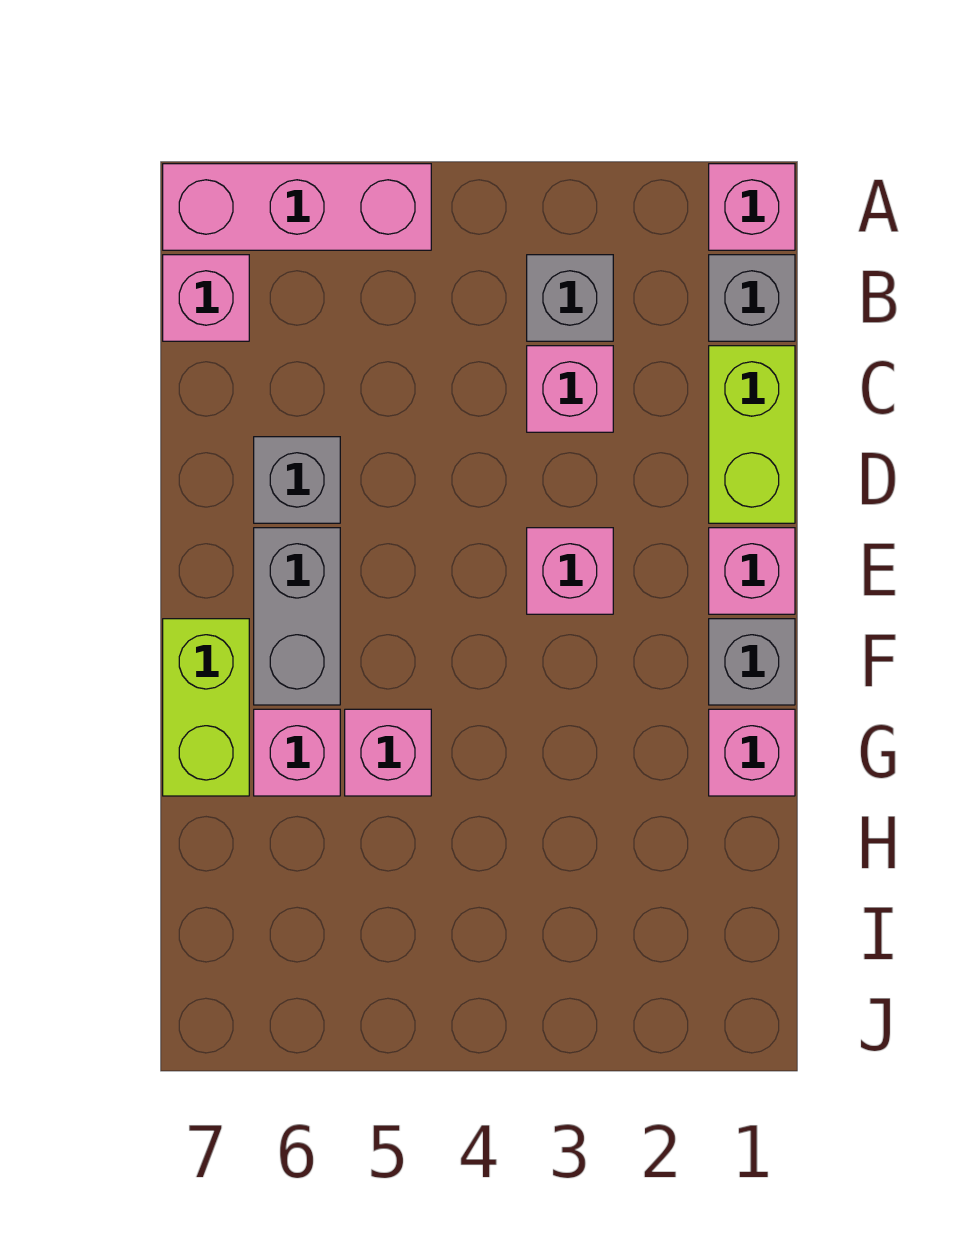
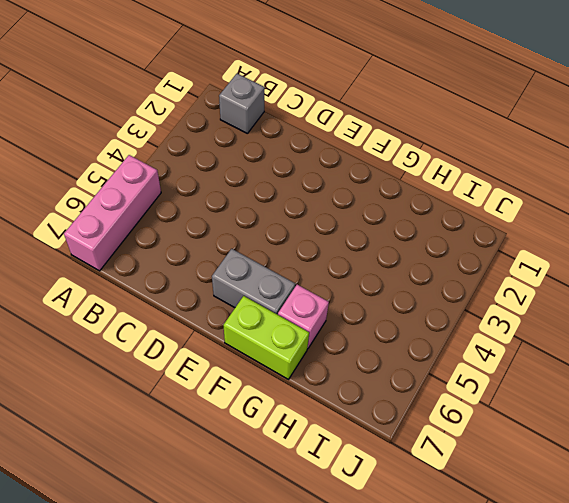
none -> pink brick A1 level 1
none -> grey brick B3 level 1
none -> pink brick B7 level 1

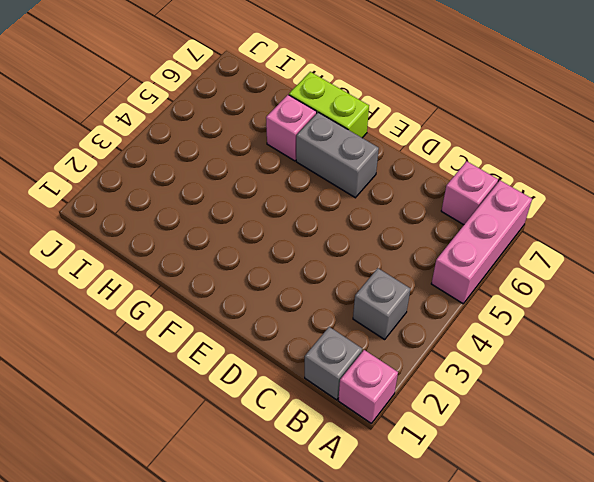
none -> lime brick C1:D1 level 1
none -> pink brick C3 level 1
none -> grey brick D6 level 1

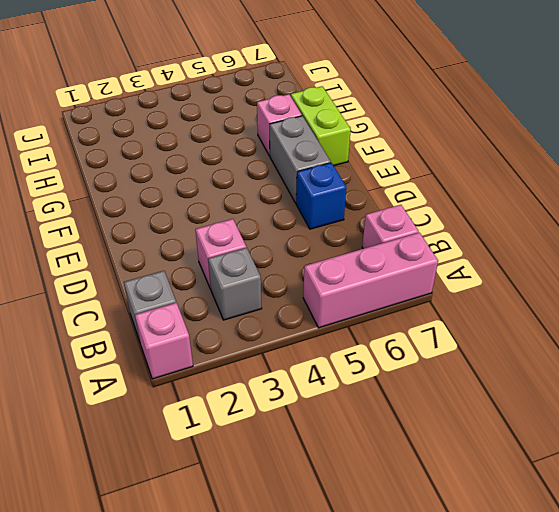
blue brick D6 level 1 -> grey brick D6 level 1
none -> lime brick C1:D1 level 1
none -> pink brick E1 level 1
none -> pink brick E3 level 1

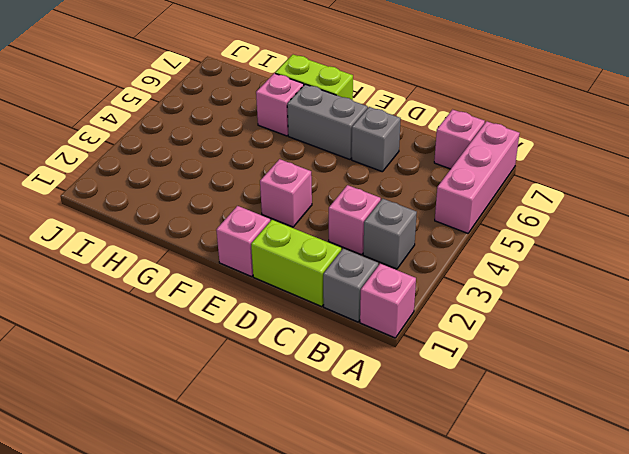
none -> grey brick F1 level 1
none -> pink brick G1 level 1
none -> pink brick G5 level 1

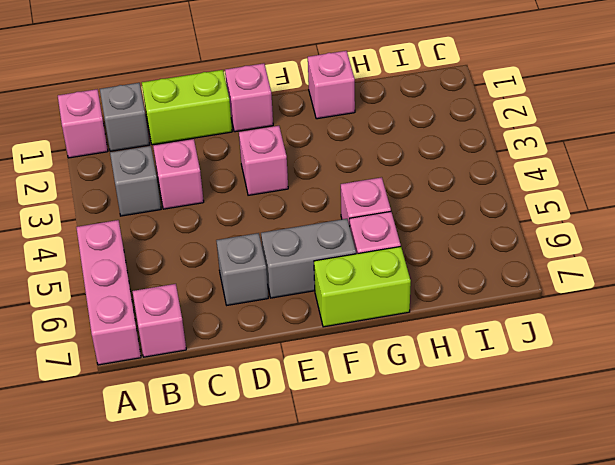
none -> grey brick F1 level 1

